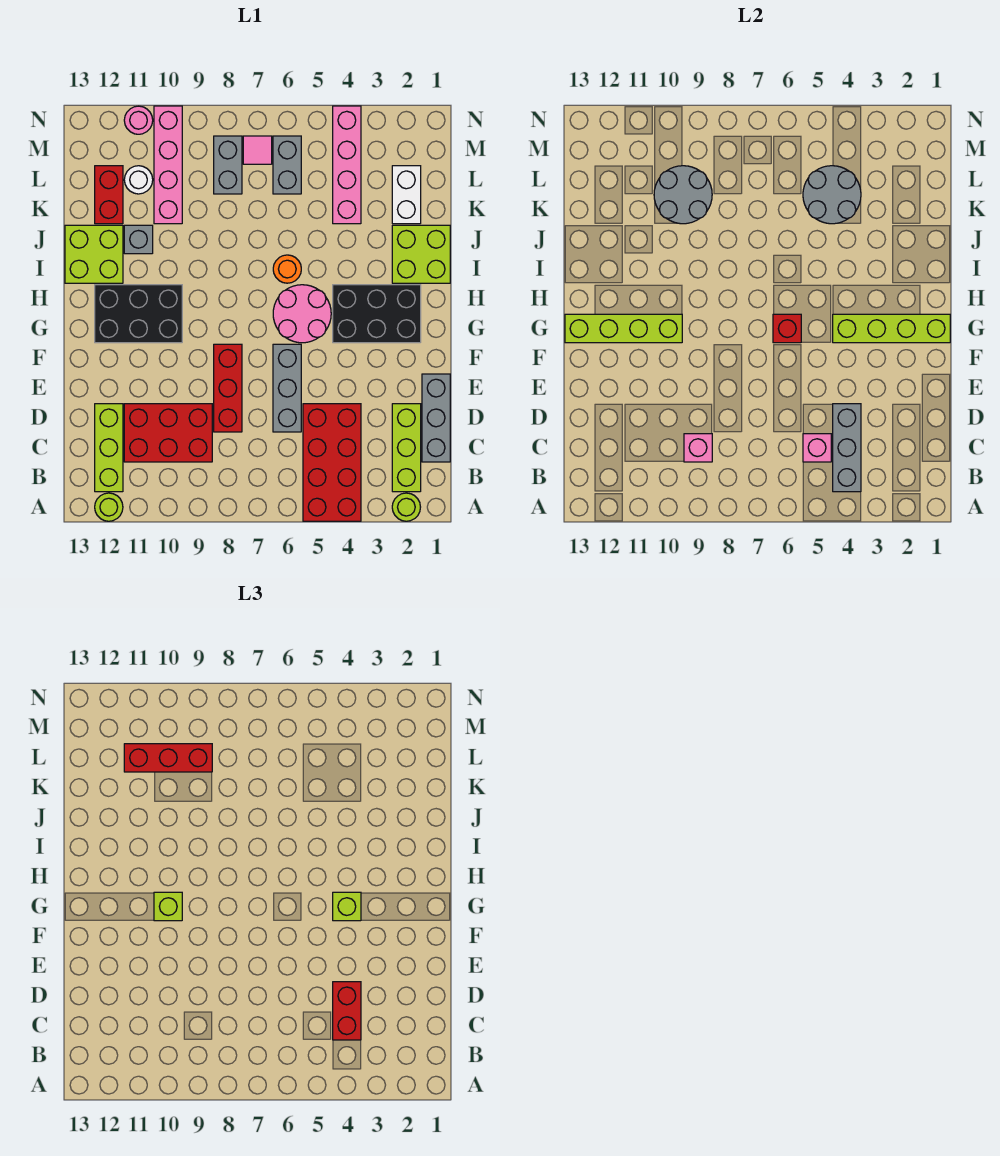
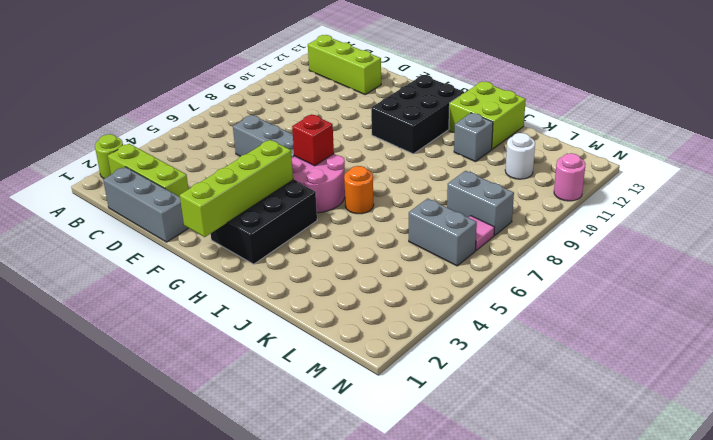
none -> red brick A4:D5 level 1
none -> lime round brick A12 level 1
none -> red brick C9:D11 level 1
none -> red brick D8:F8 level 1

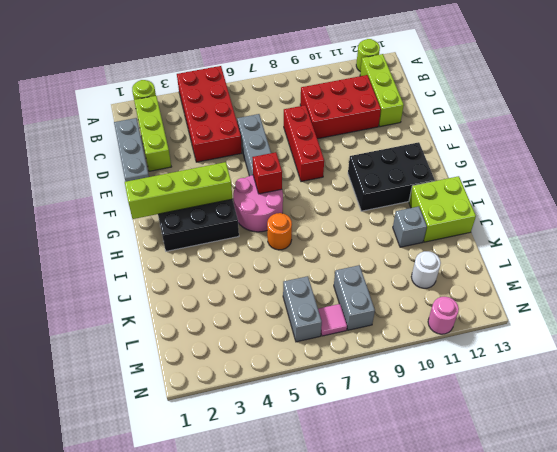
none -> lime brick I1:J2 level 1
none -> white brick K2:L2 level 1
none -> pink brick K4:N4 level 1
none -> pink brick K10:N10 level 1

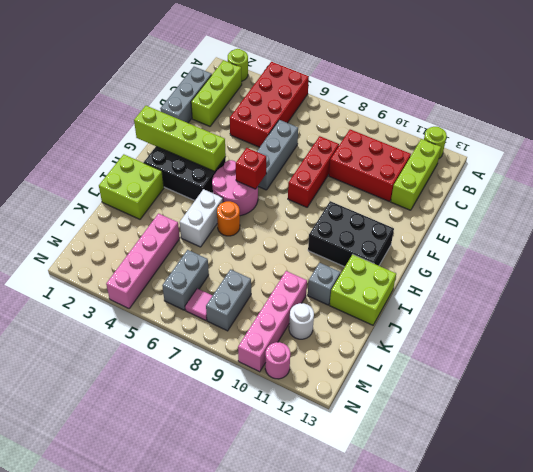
white brick I5:J5 level 1 -> white brick K2:L2 level 1
none -> red brick K12:L12 level 1
none -> grey brick B4:D4 level 2
none -> pink brick C5 level 2
none -> pink brick C9 level 2

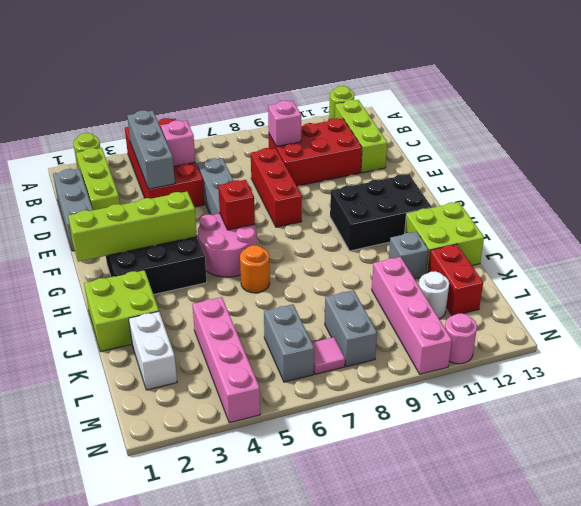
none -> lime brick G10:G13 level 2
none -> grey round brick K4:L5 level 2
none -> grey round brick K9:L10 level 2
none -> red brick C4:D4 level 3

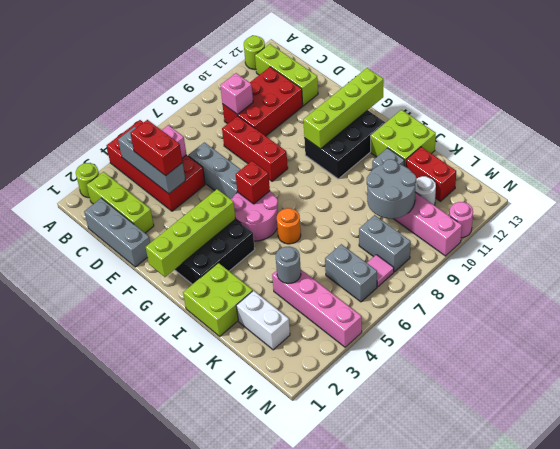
grey round brick K4 level 2 -> grey round brick K4:L5 level 2
none -> lime brick G4 level 3
none -> lime brick G10 level 3
none -> red brick L9:L11 level 3

